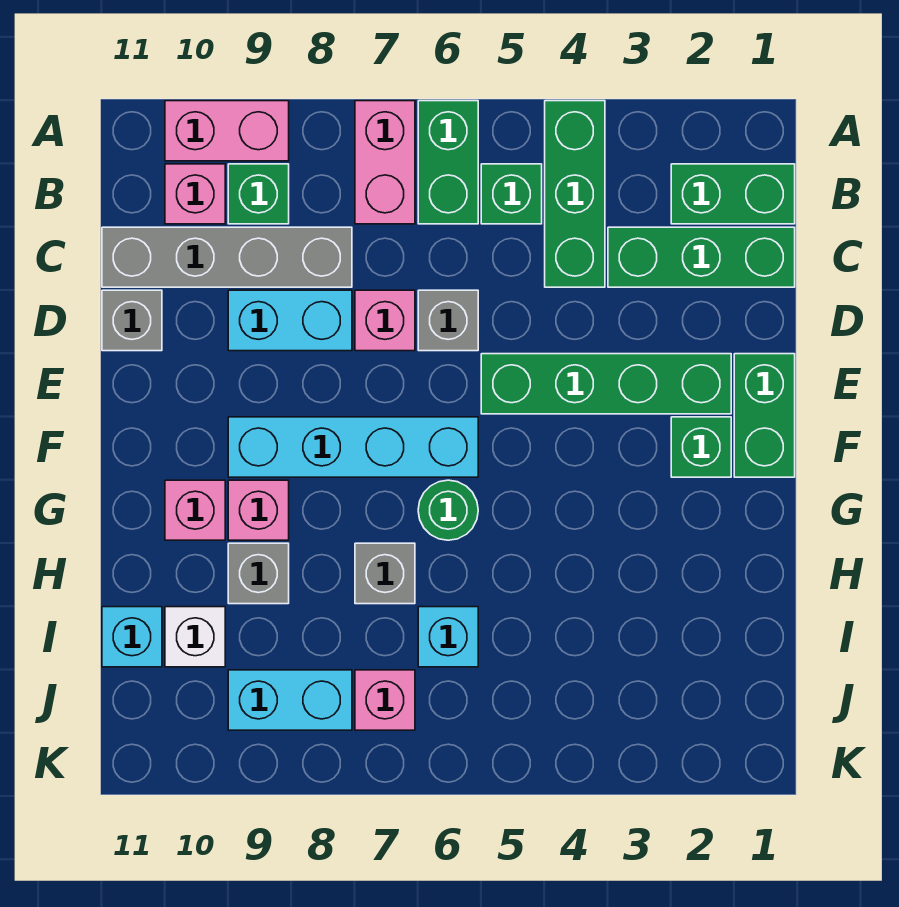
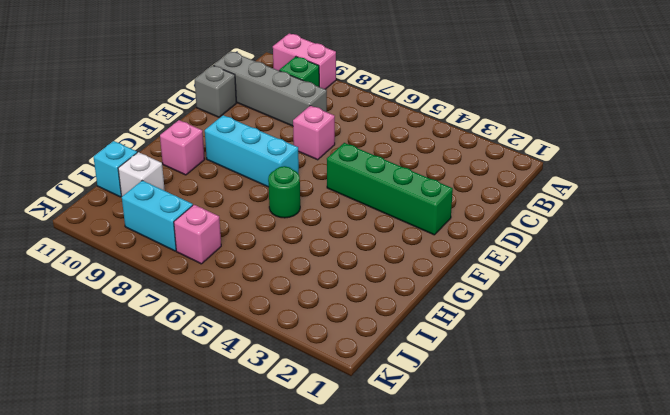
cyan brick F7:F9 level 1 -> cyan brick F6:F9 level 1
none -> green brick A4:C4 level 1
none -> green brick A6:B6 level 1
none -> pink brick A7:B7 level 1

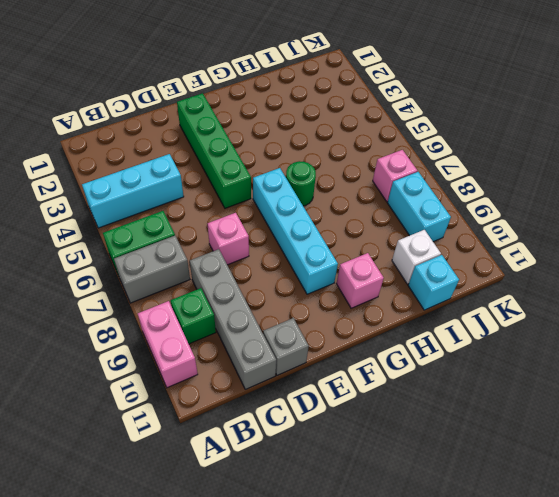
cyan brick A4:C4 level 1 -> green brick A4:C4 level 1
grey brick A7:B7 level 1 -> pink brick A7:B7 level 1
none -> green brick B1:B2 level 1
none -> green brick B5 level 1
none -> pink brick B10 level 1

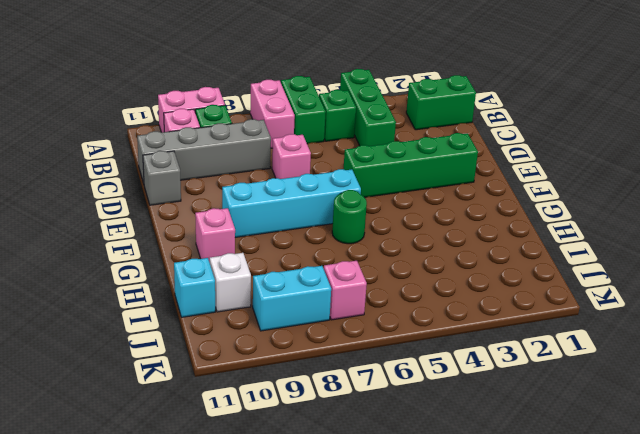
none -> green brick C1:C3 level 1
none -> grey brick D6 level 1
none -> cyan brick D8:D9 level 1

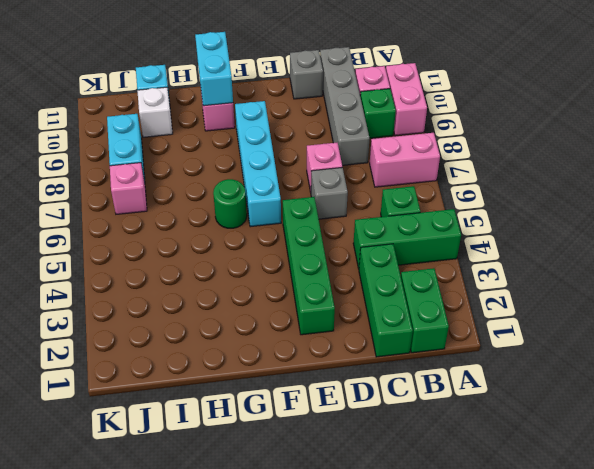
cyan brick G10:G11 level 2 -> cyan brick D8:D9 level 1
none -> green brick A6:B6 level 1
none -> green brick E1:F1 level 1
none -> green brick F2 level 1

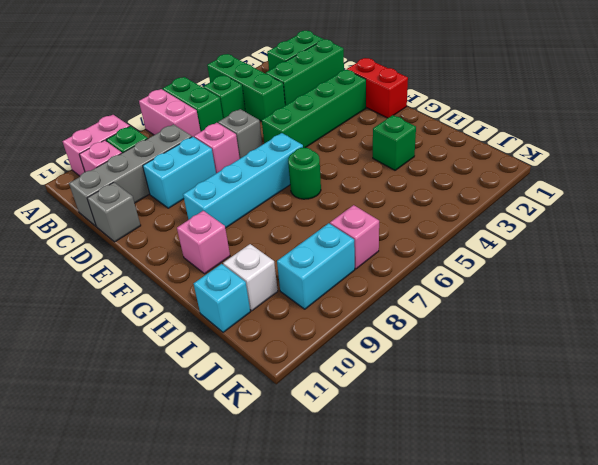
red brick E1:F1 level 1 -> green brick E1:F1 level 1
green brick H3 level 1 -> green brick F2 level 1
none -> pink brick G9 level 1
none -> grey brick H7 level 1
none -> grey brick H9 level 1

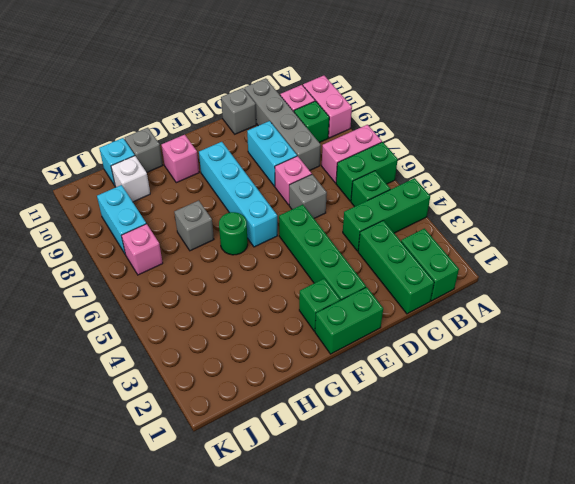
grey brick H11 level 1 -> grey brick H9 level 1
none -> pink brick G9 level 1
none -> cyan brick I6 level 1

